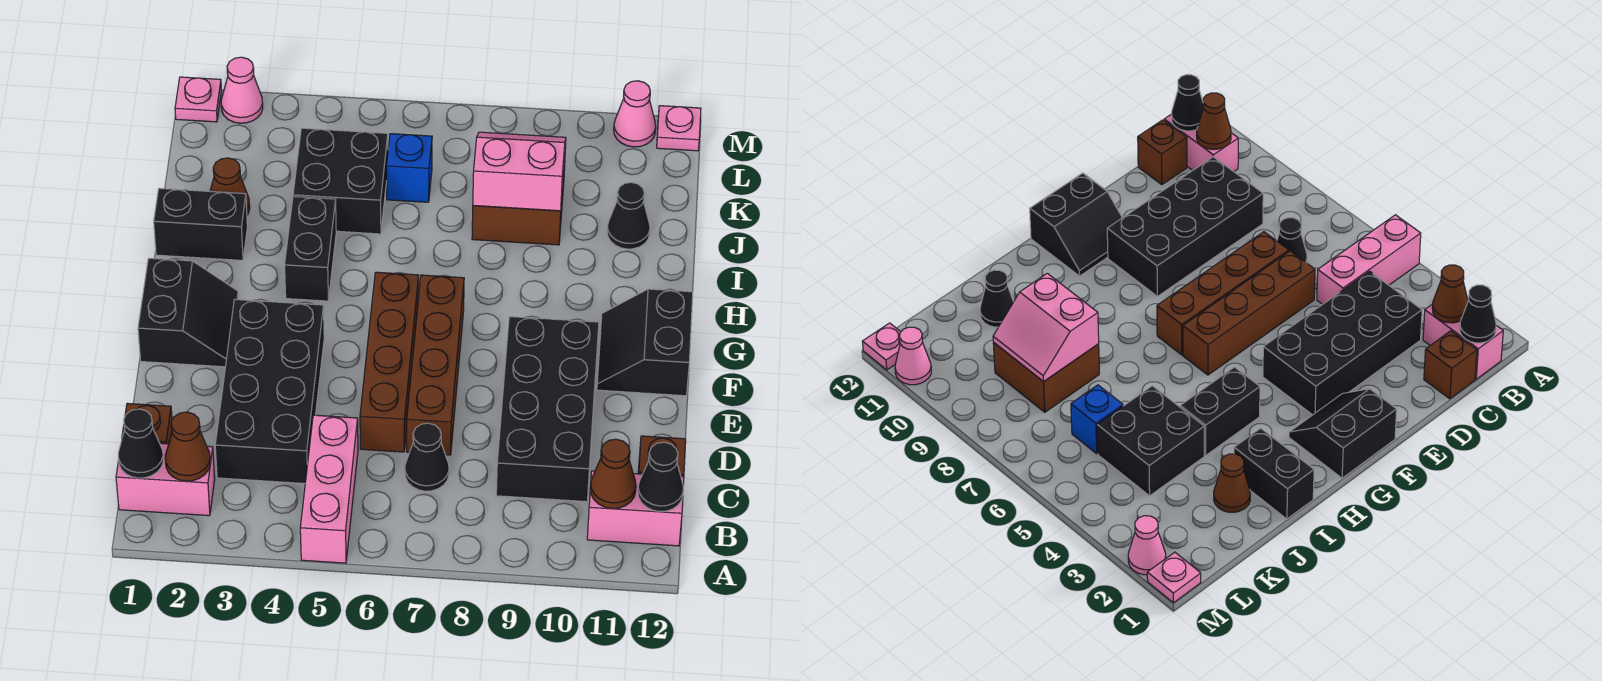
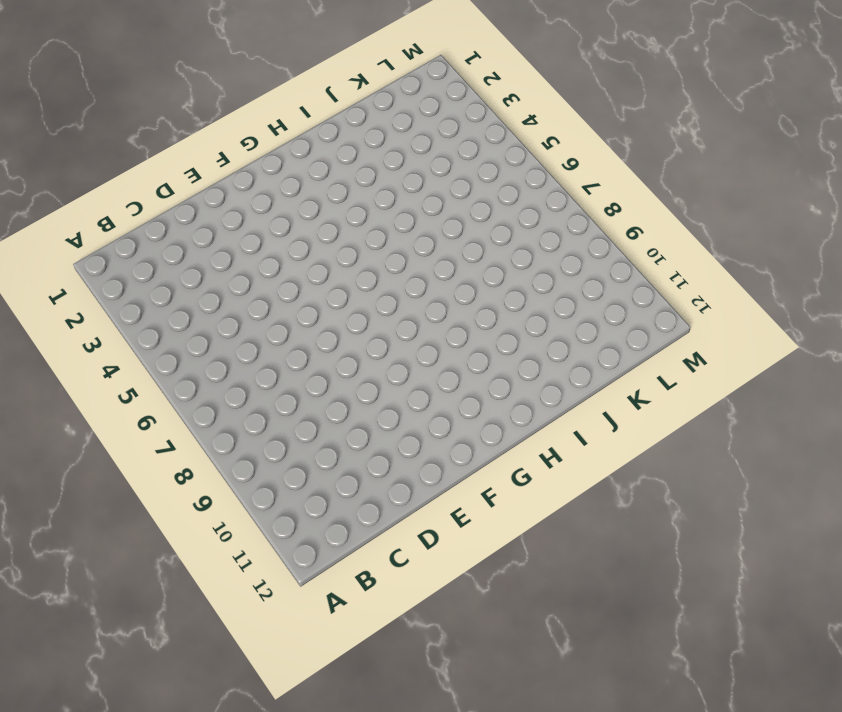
none -> pink brick A5:C5 level 1
none -> pink brick B1:B2 level 1
none -> pink brick B11:B12 level 1

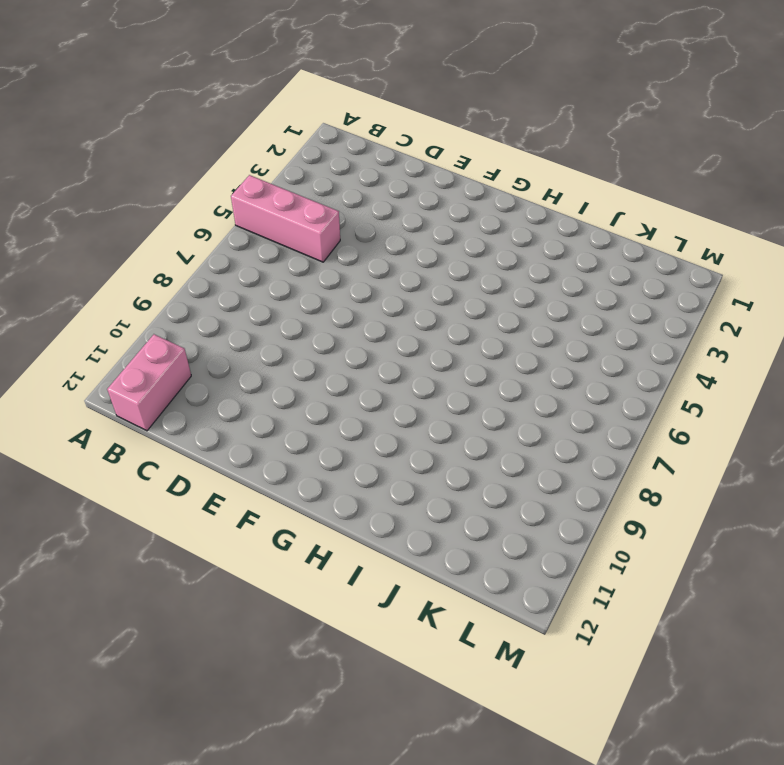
none -> pink brick B1:B2 level 1
none -> brown brick C1 level 1
none -> black brick C3:F4 level 1

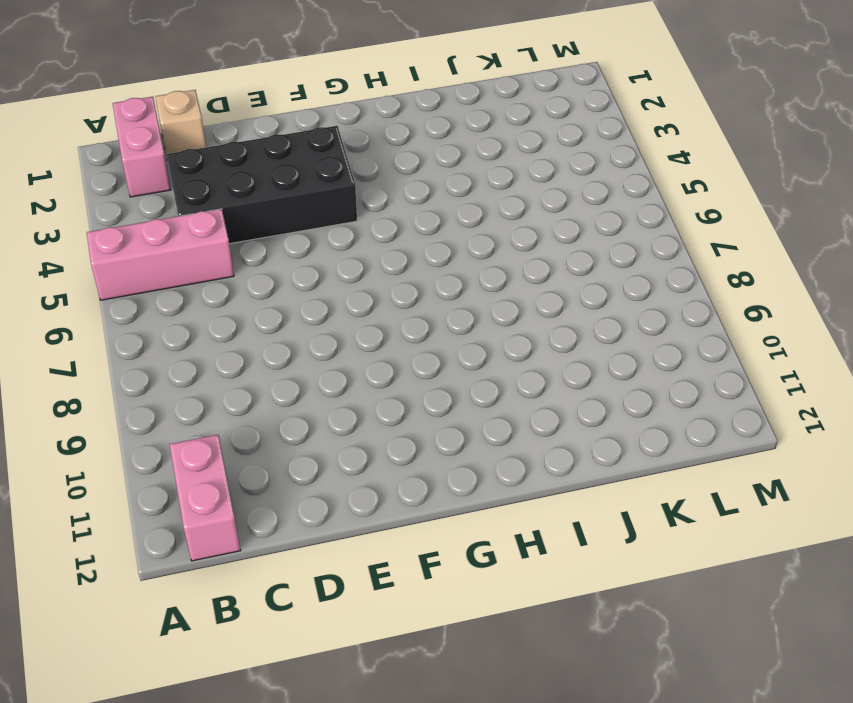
tan brick C1 level 1 -> brown brick C1 level 1
none -> black cone C7 level 1
none -> black brick C9:F10 level 1
none -> brown brick C12 level 1

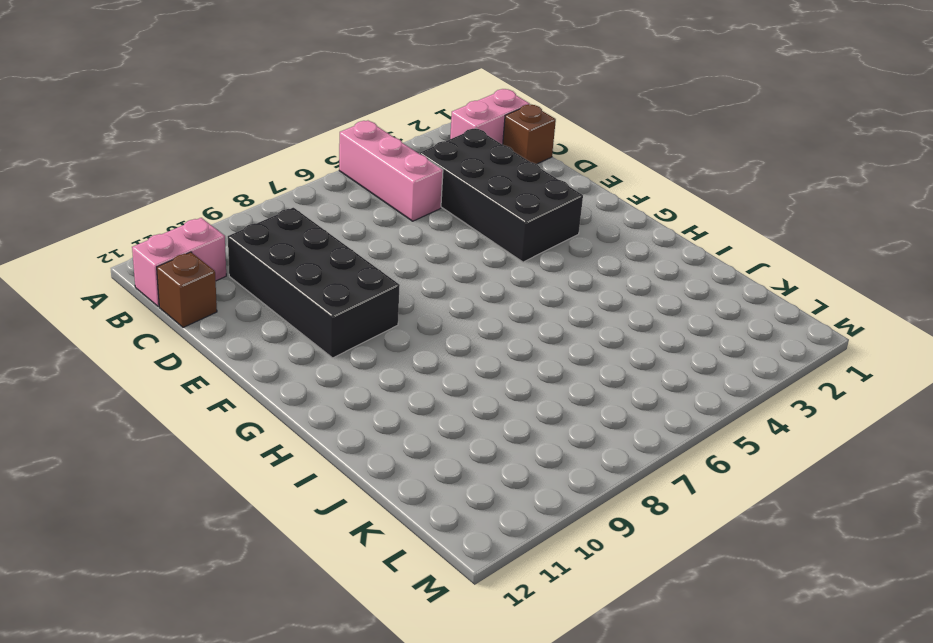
none -> black cone C7 level 1
none -> brown brick D6:G6 level 1
none -> brown brick D7:G7 level 1

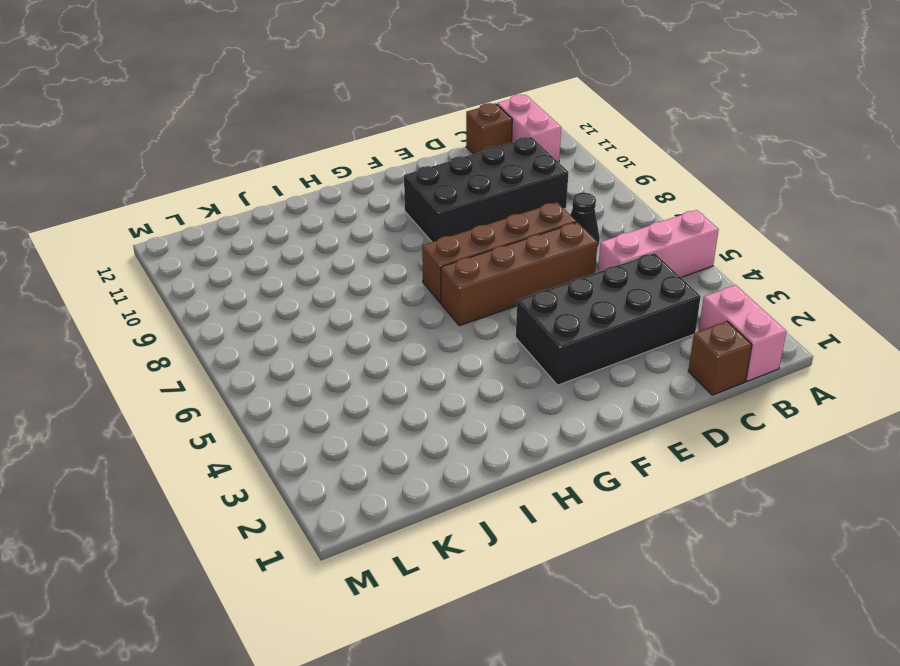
none -> black slope F1:G2 level 1 top 1
none -> black slope F11:G12 level 1 top 12
none -> black brick H4:I4 level 1

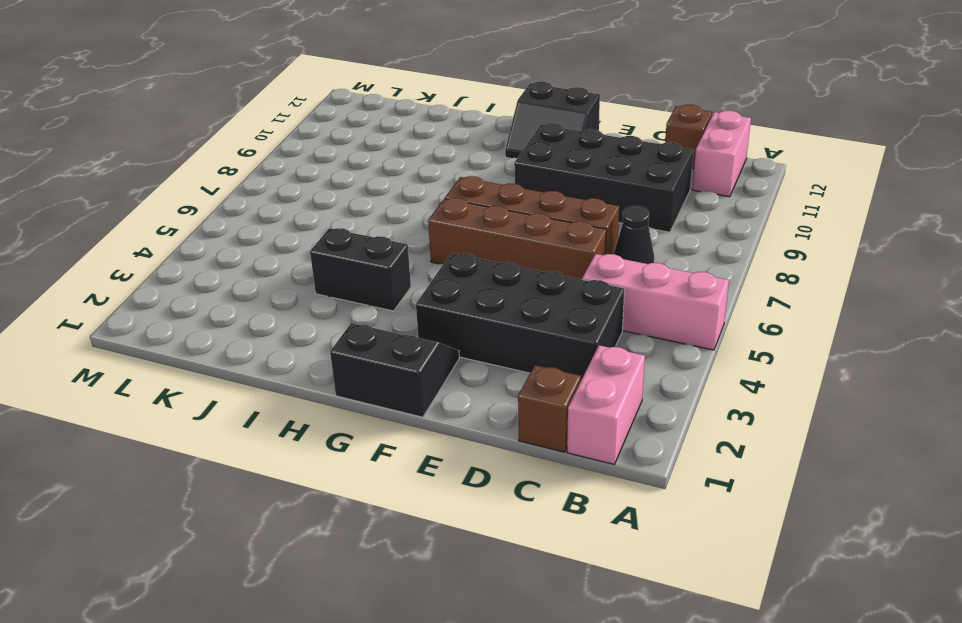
none -> black brick I1:I2 level 1
none -> brown cone J2 level 1
none -> black brick J4:K5 level 1

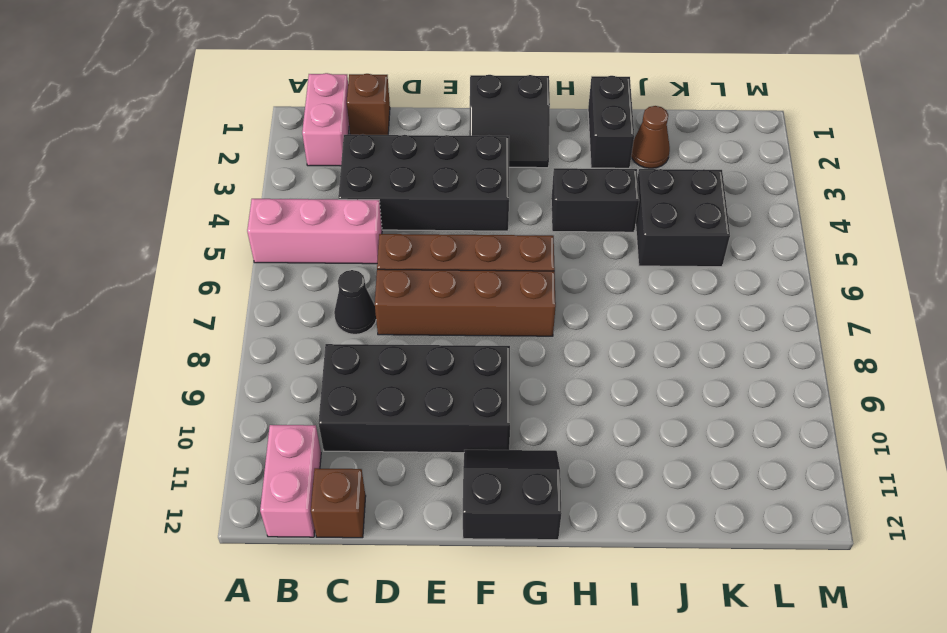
none -> brown brick J8:K9 level 1
none -> black cone J11 level 1
none -> blue brick K6 level 1

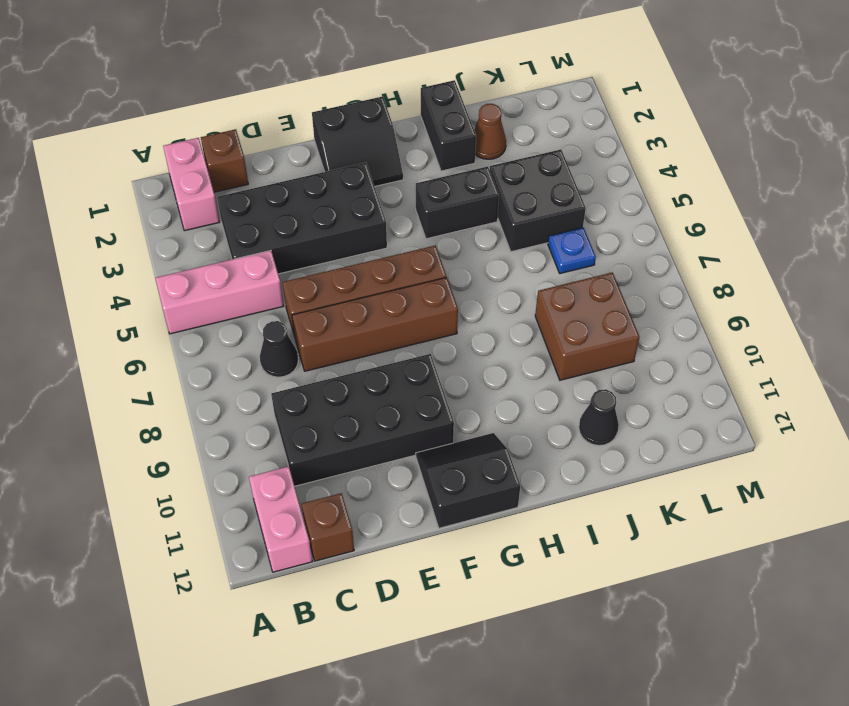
blue plate K6 level 1 -> blue brick K6 level 1
none -> pink plate M1 level 1
none -> pink cone M2 level 1
none -> pink cone M11 level 1

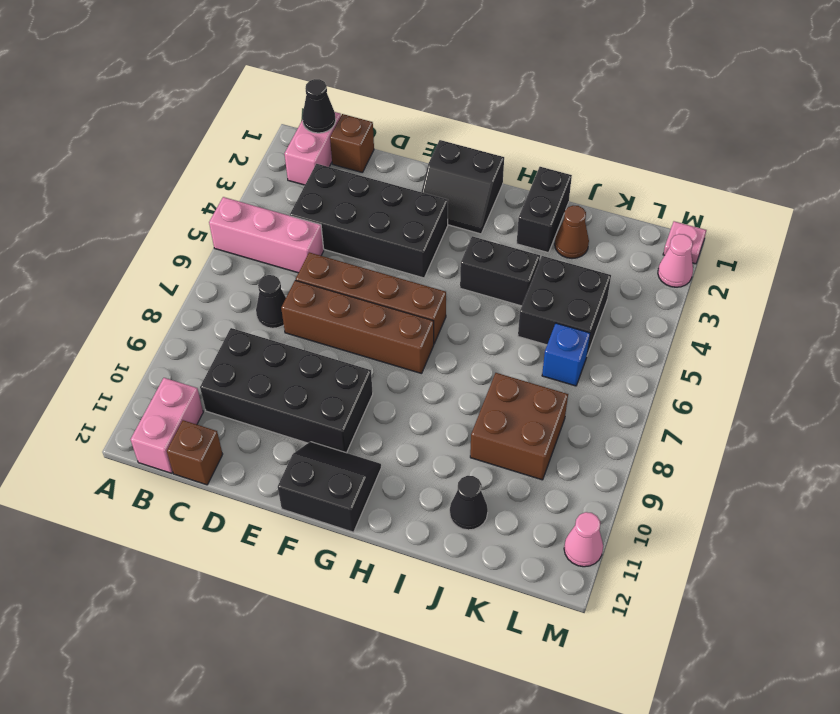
none -> pink plate M12 level 1
none -> brown cone B2 level 2
none -> brown cone B11 level 2

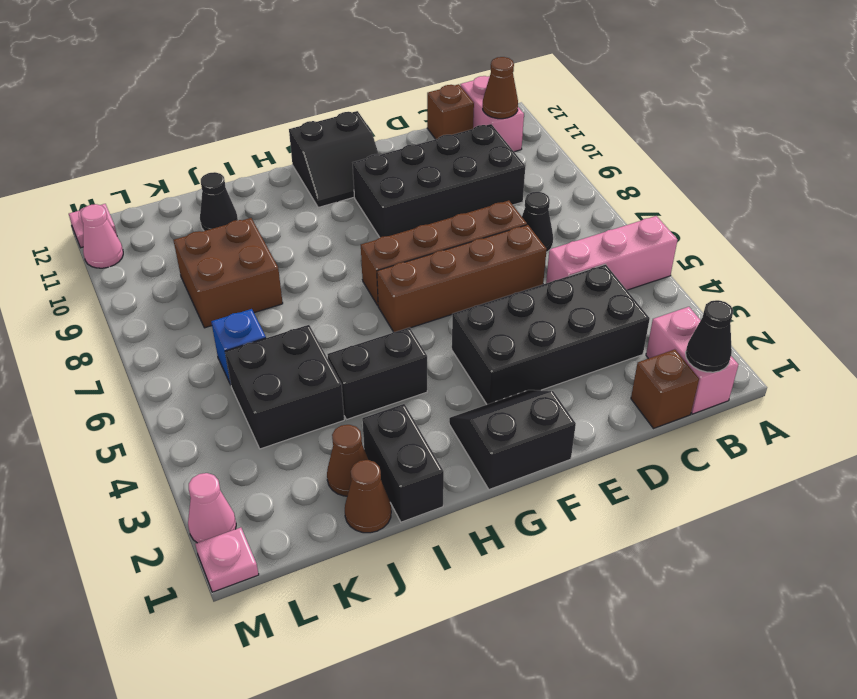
brown cone J1 level 1 -> brown cone B2 level 2
none -> black cone B12 level 2
none -> pink slope J8:K9 level 2 top J

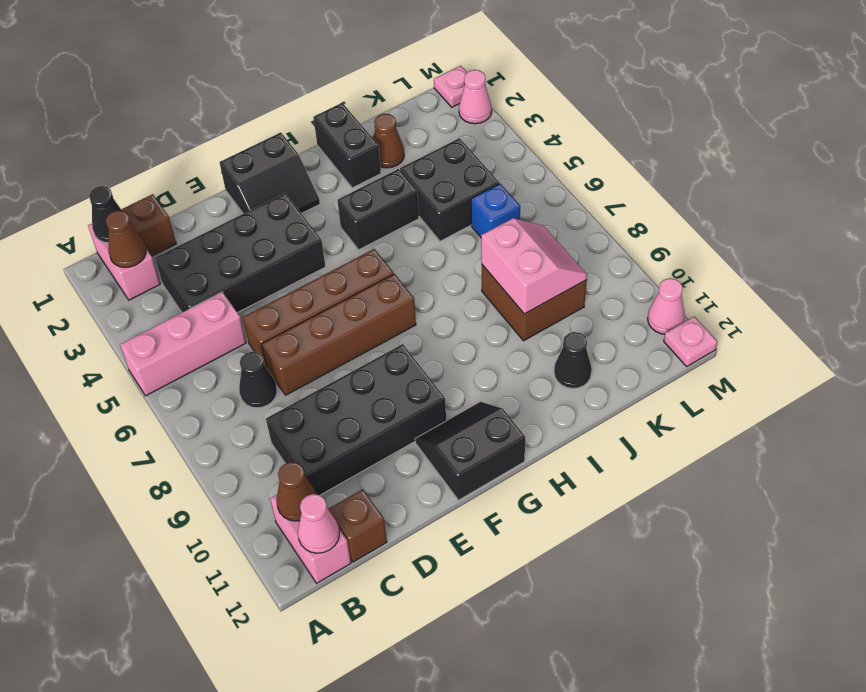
pink cone B12 level 2 -> black cone B12 level 2

